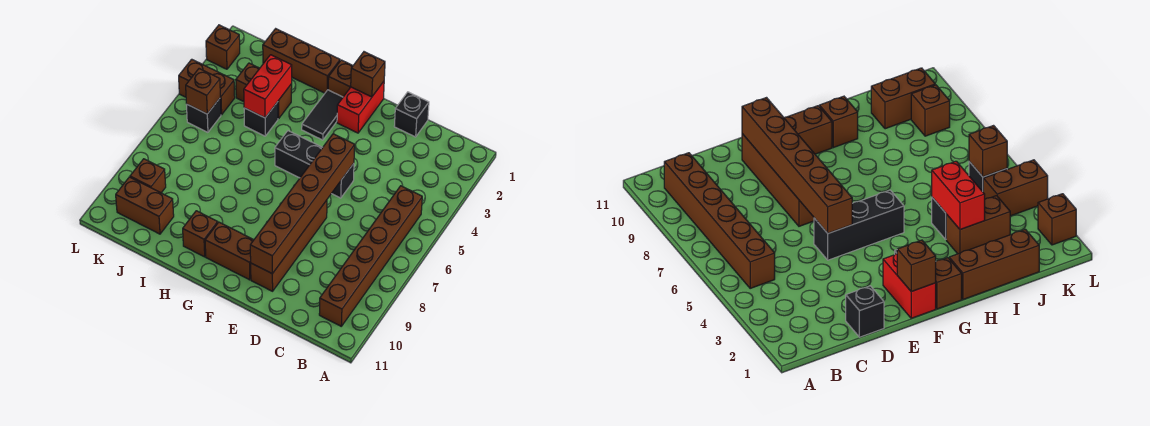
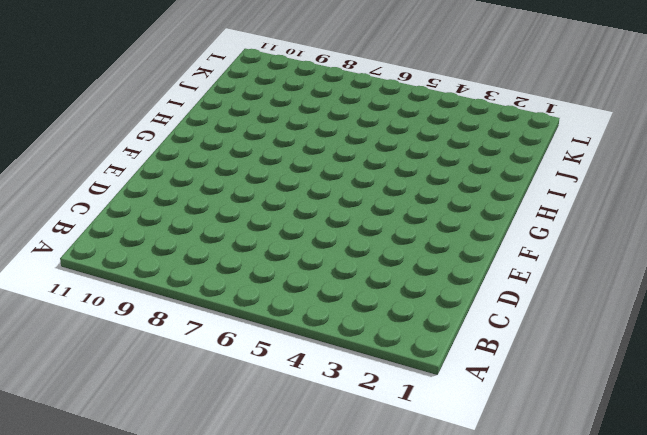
none -> brown brick B5:B10 level 1
none -> black brick D1 level 1
none -> black brick E5:G5 level 1

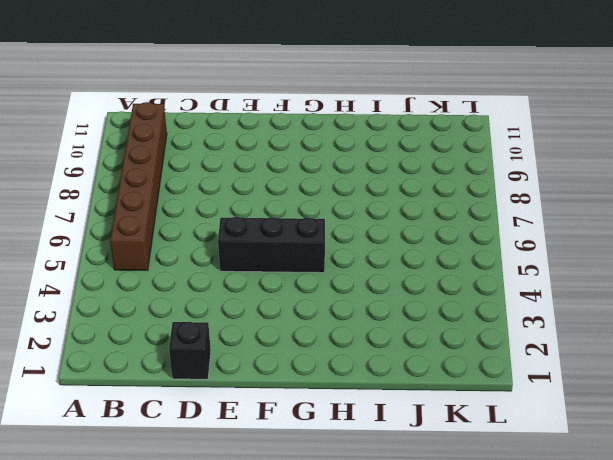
none -> brown brick E7:E10 level 1
none -> red brick F1:F2 level 1
none -> brown brick F10:G10 level 1

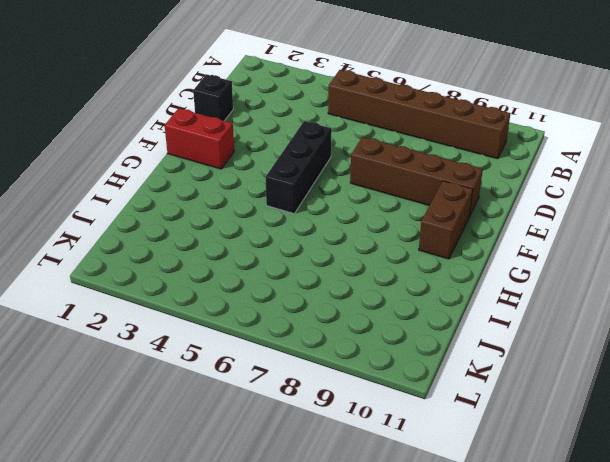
none -> brown brick G1 level 1
none -> black tile G2:G3 level 1
none -> brown brick H1:J1 level 1

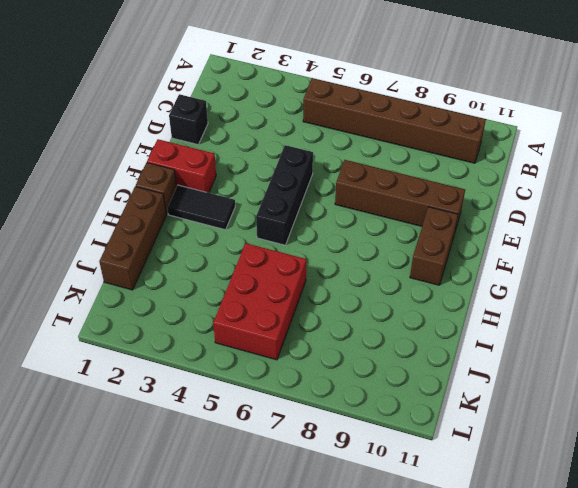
red brick I5:K6 level 1 -> black brick K5 level 1
none -> brown brick H10 level 1
none -> brown brick I3:J3 level 1
none -> black brick I4 level 1

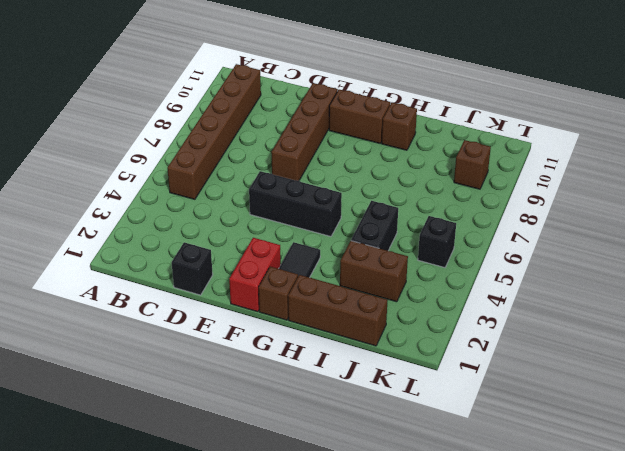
black brick I4:I5 level 1 -> black brick I4 level 1
none -> brown brick J10:K10 level 1
none -> brown brick K4:L4 level 1
none -> brown brick L2 level 1

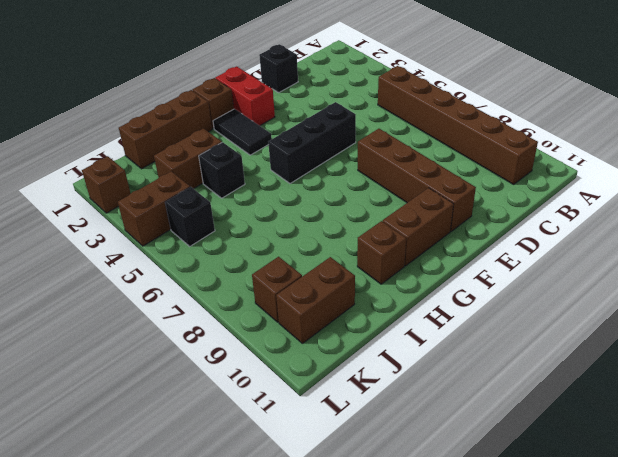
none -> brown brick E5:E10 level 2
none -> brown brick F1 level 2
none -> red brick I3:I4 level 2

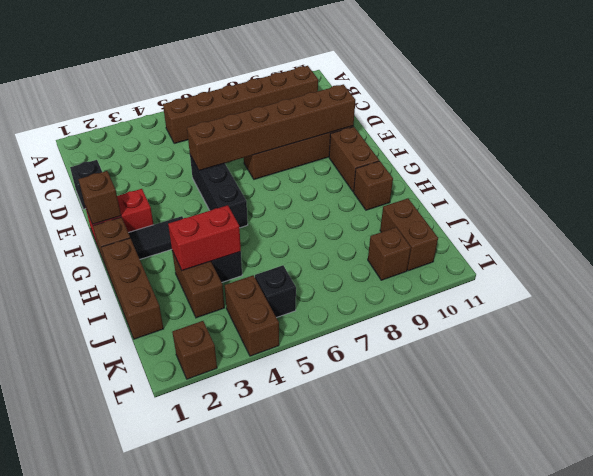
none -> brown brick K5 level 2

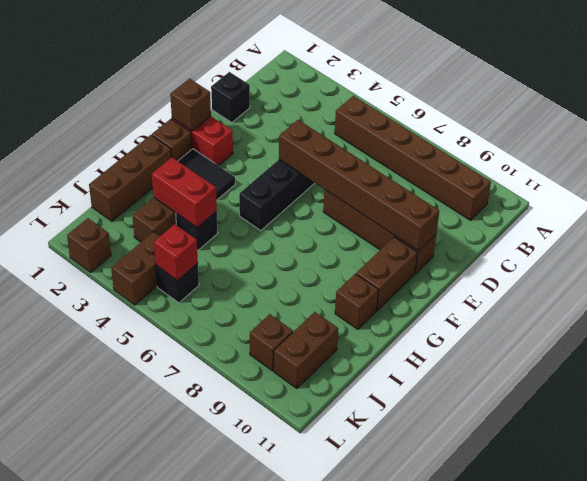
red brick K5 level 2 -> brown brick K5 level 2

